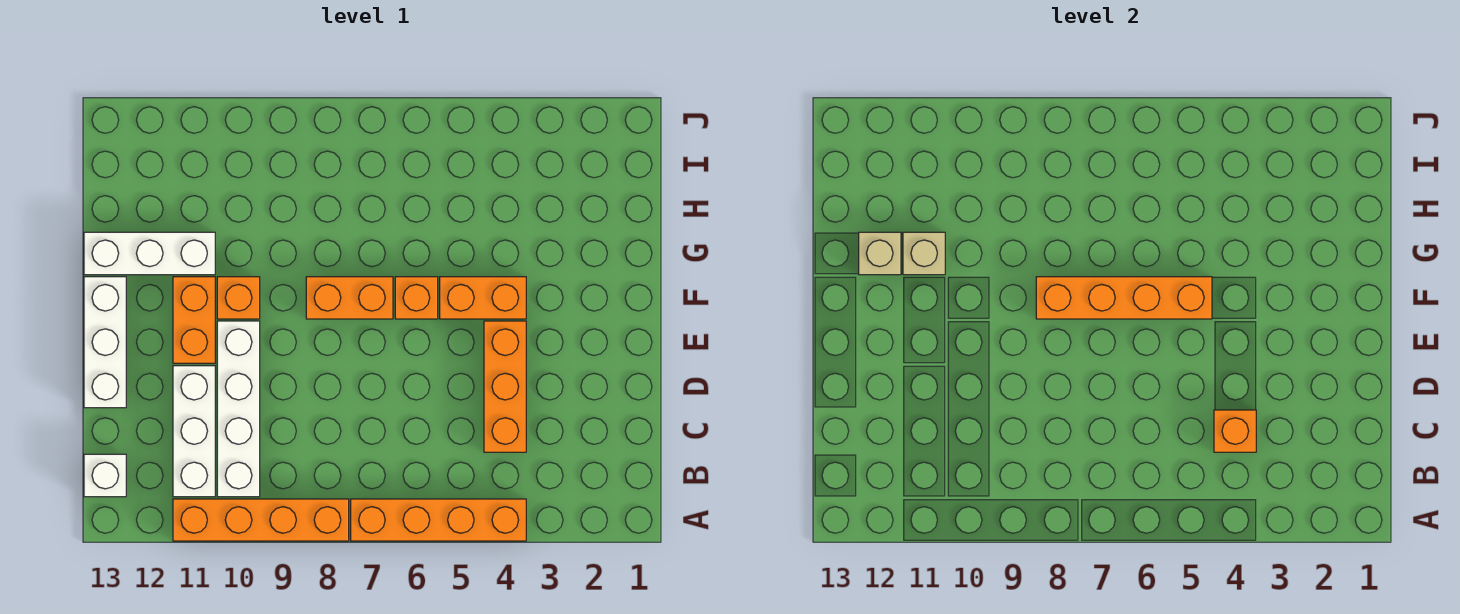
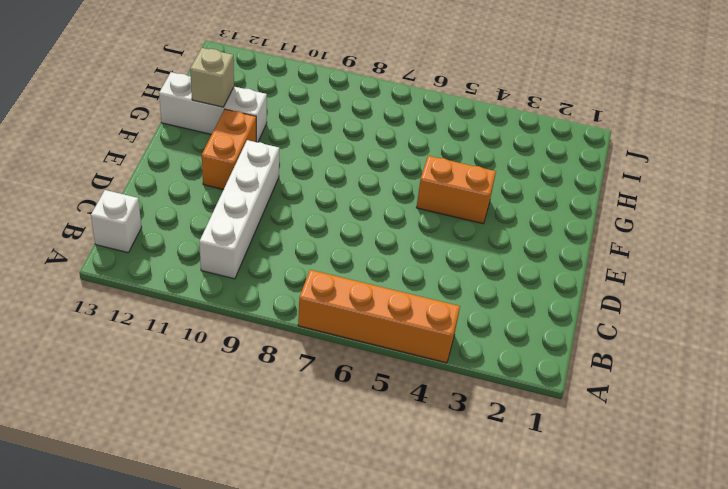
none -> orange brick A8:A11 level 1
none -> white brick B11:D11 level 1
none -> orange brick C4:E4 level 1

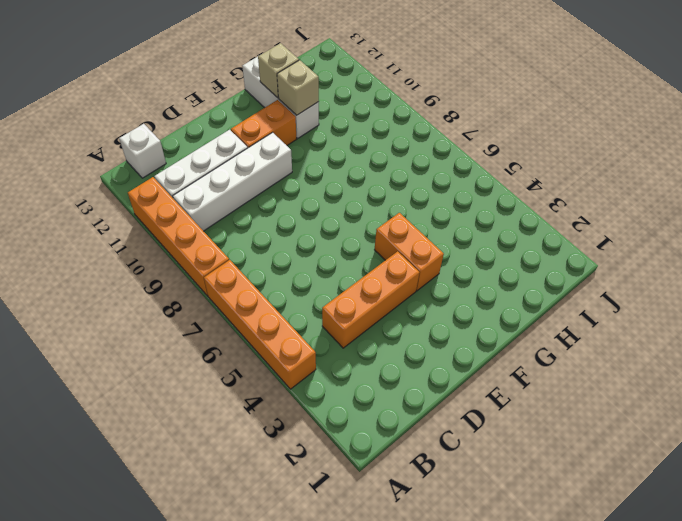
none -> white brick D13:F13 level 1
none -> orange brick F6 level 1
none -> orange brick F7:F8 level 1

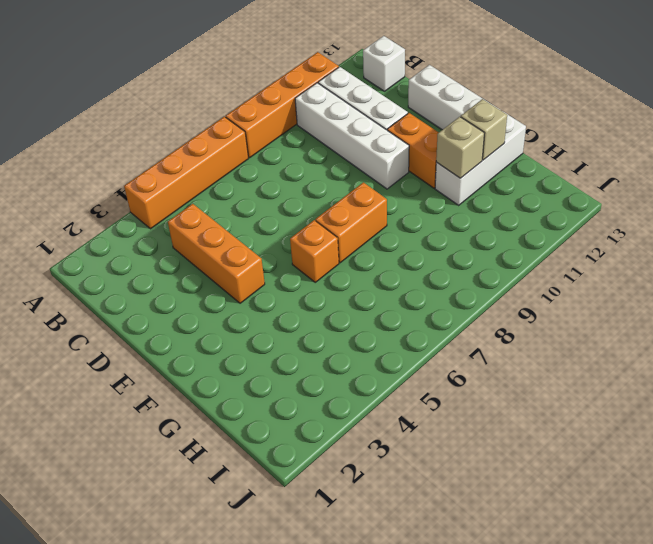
none -> orange brick F4:F5 level 1
none -> orange brick F10 level 1
none -> orange brick C4 level 2

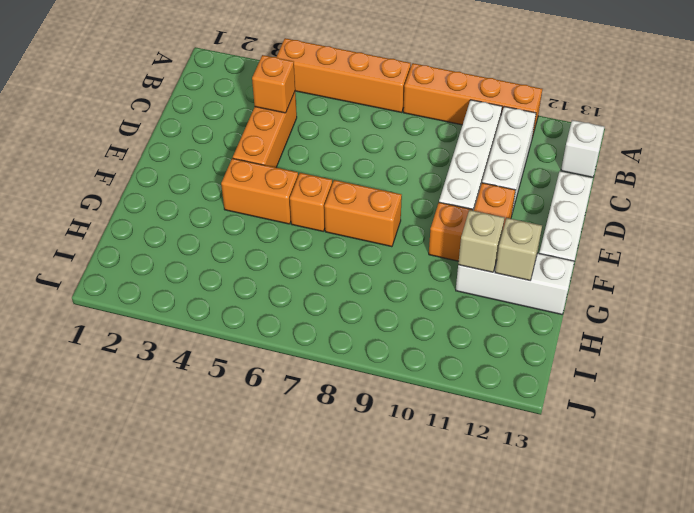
none -> orange brick F5:F8 level 2

